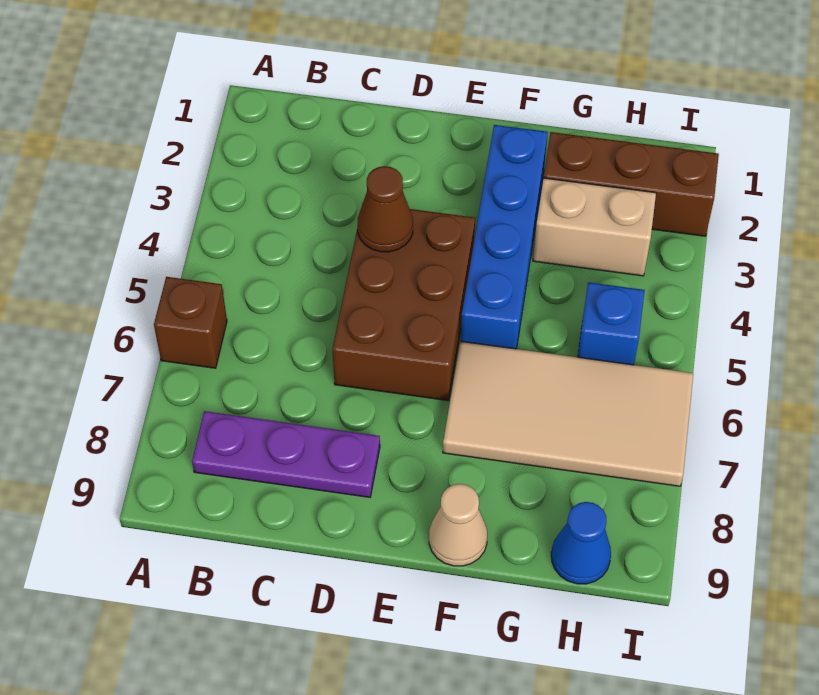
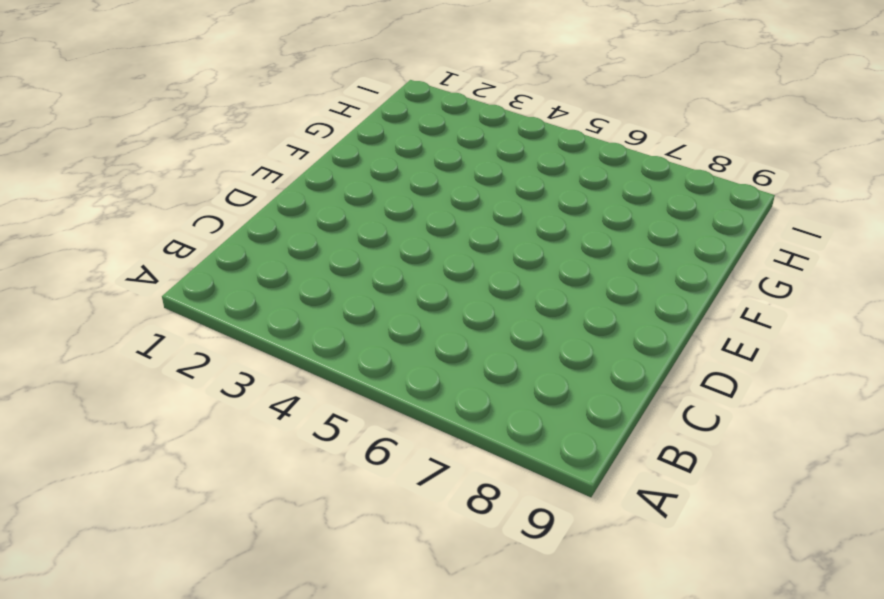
none -> brown brick A6 level 1
none -> purple plate B8:D8 level 1

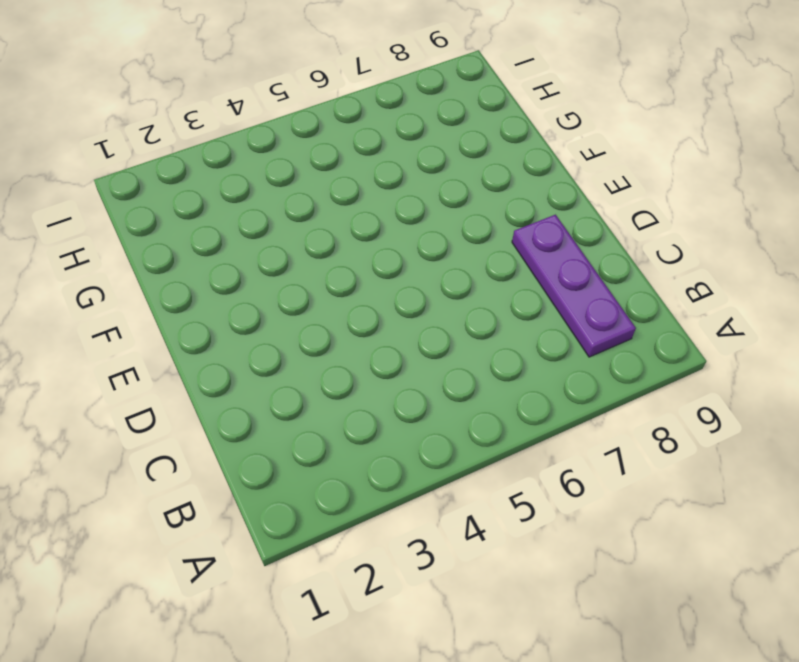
none -> brown brick A6 level 1
none -> brown brick D4:E6 level 1

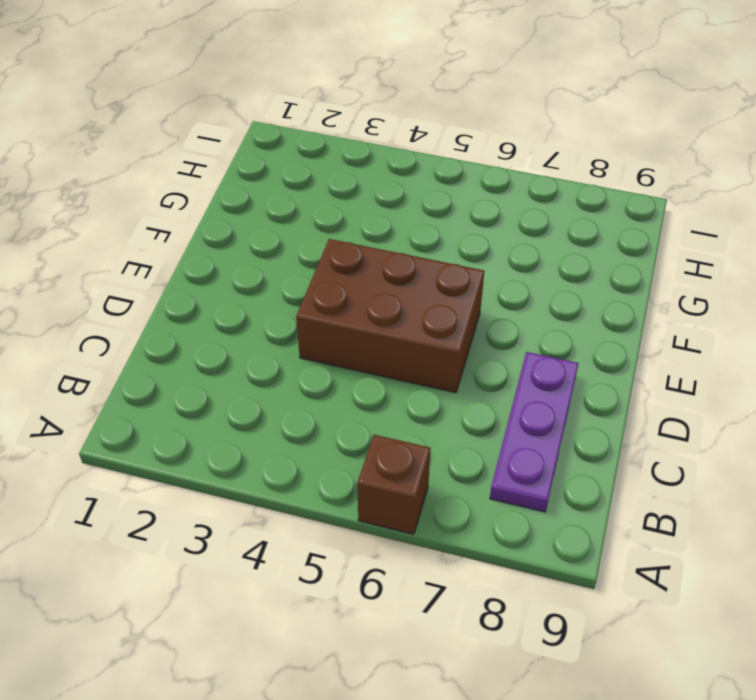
none -> blue brick F2:F5 level 1
none -> tan tile F6:I7 level 1

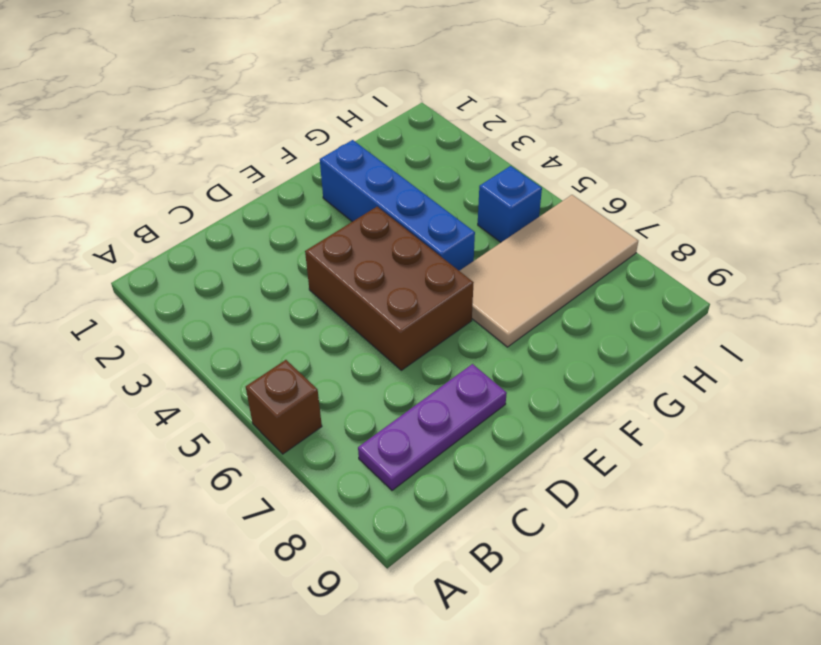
none -> tan cone F9 level 1
none -> brown brick G2:I2 level 1

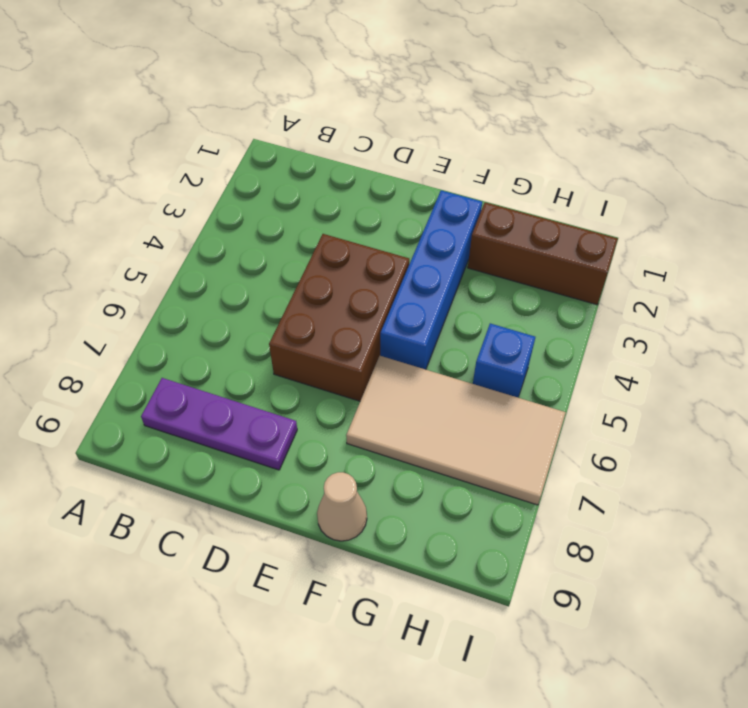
none -> brown brick A6 level 1
none -> tan brick G3:H3 level 1

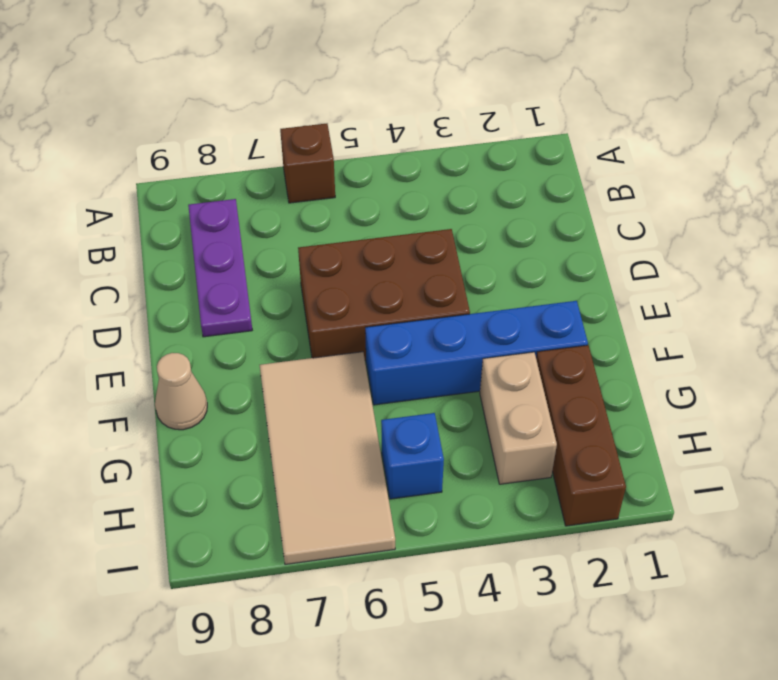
none -> blue cone H9 level 1
none -> brown cone D4 level 2

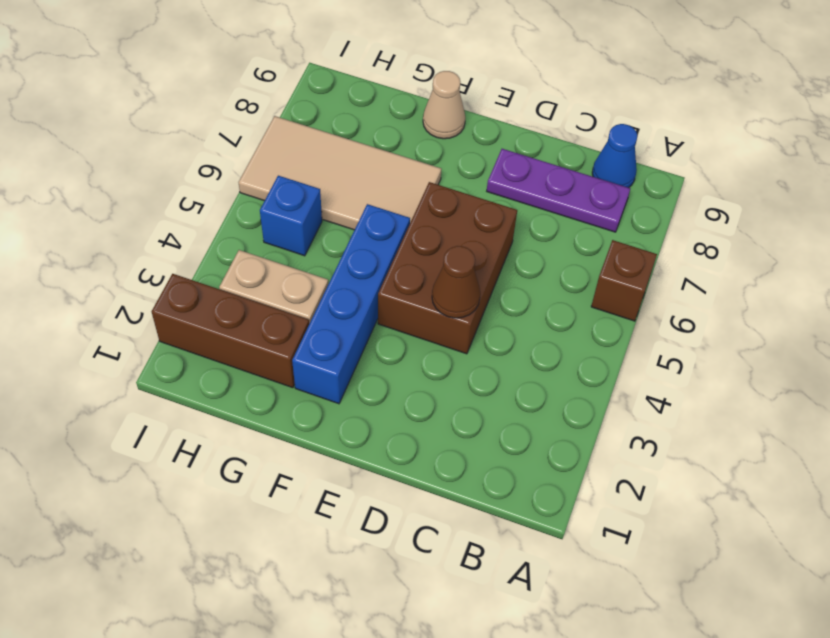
blue cone B9 level 1 -> blue cone H9 level 1

